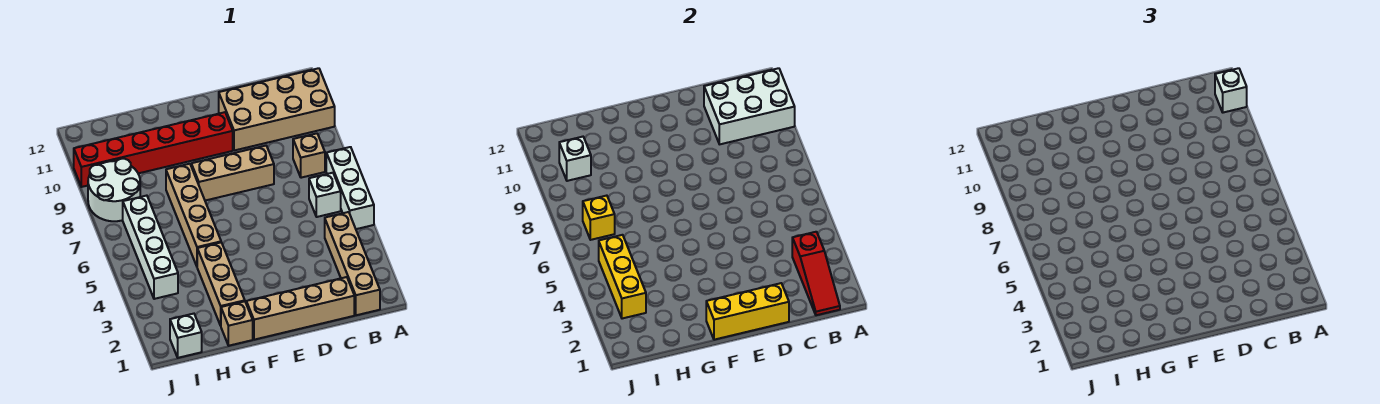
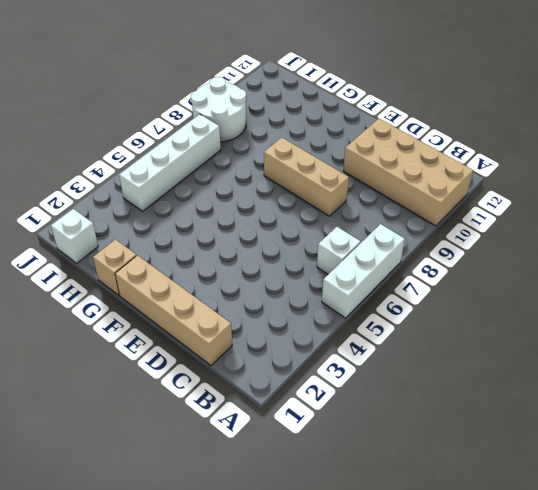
none -> tan brick B1:B4 level 1
none -> tan brick B8 level 1
none -> red brick E10:J10 level 1

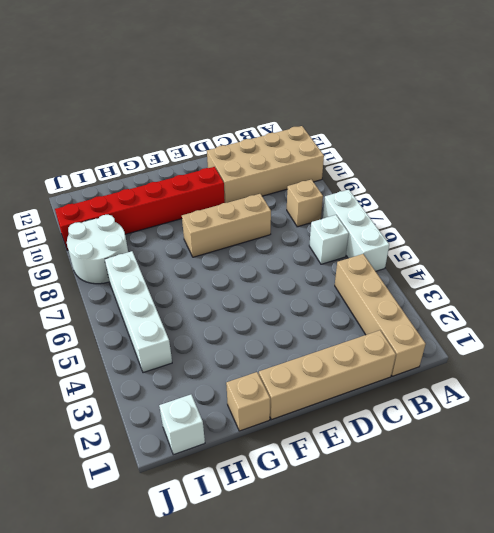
none -> tan brick G2:G4 level 1
none -> tan brick G5:G8 level 1
none -> white brick A10:C11 level 2

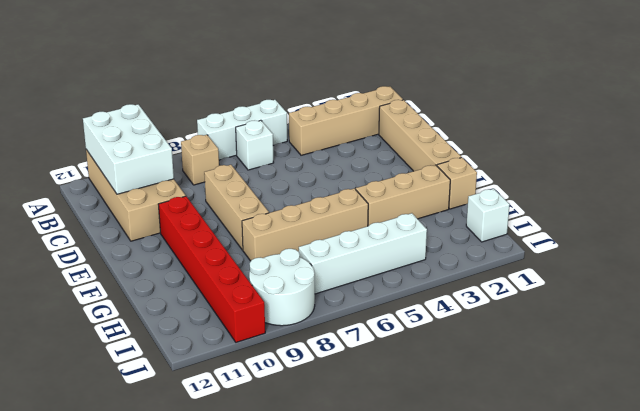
none -> red slope B1:B3 level 2 top 3
none -> yellow brick D1:F1 level 2
none -> yellow brick I3:I5 level 2

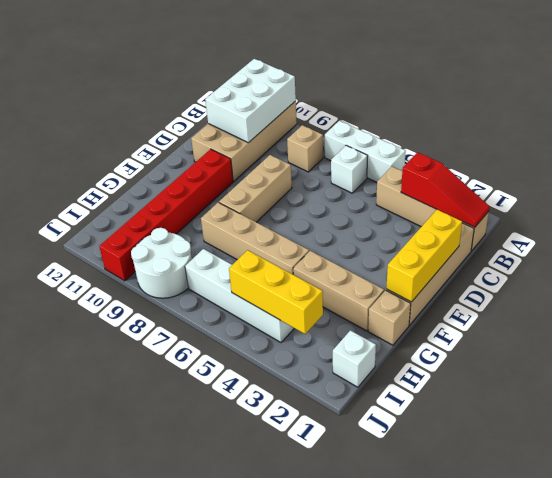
none -> yellow brick I7 level 2
none -> white brick I10 level 2
none -> white brick A11 level 3

